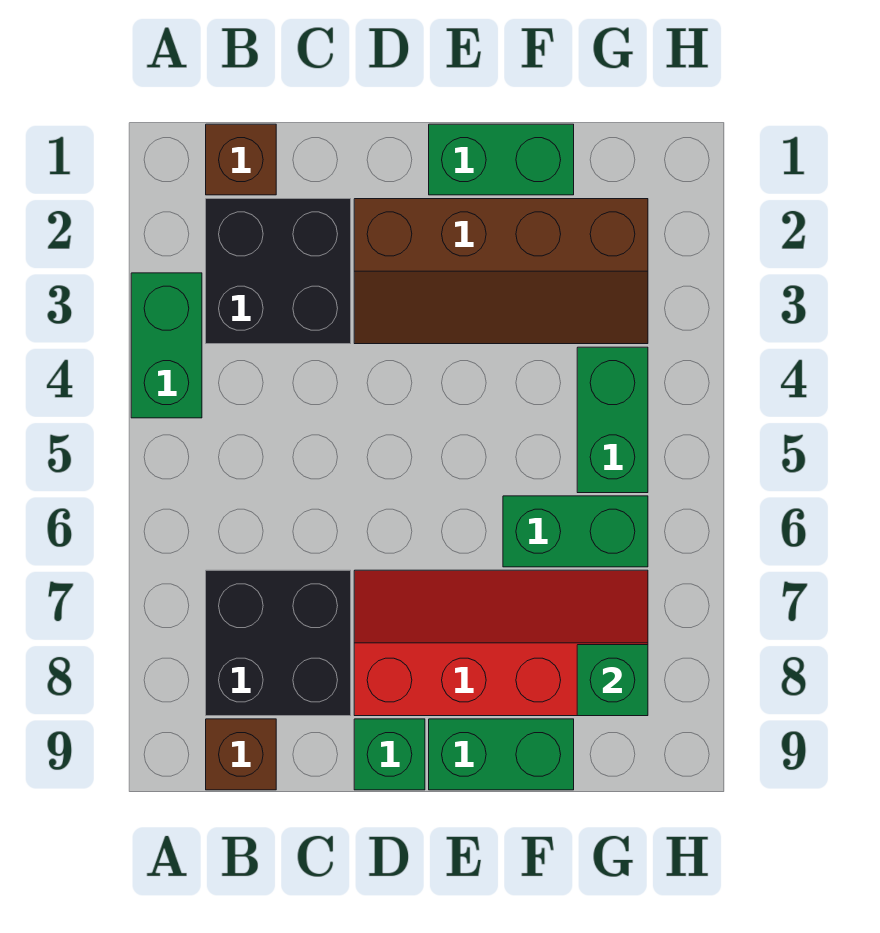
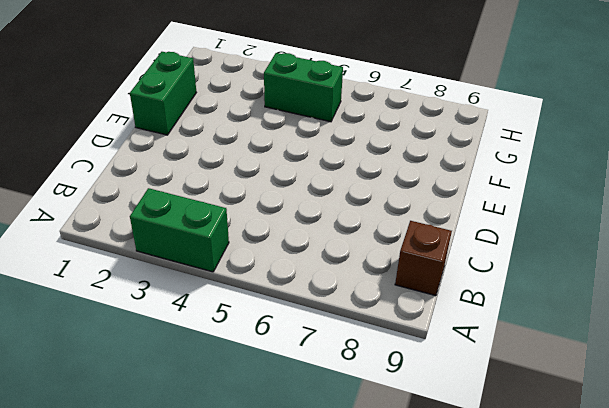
none -> brown brick B1 level 1
none -> black brick B2:C3 level 1
none -> black brick B7:C8 level 1

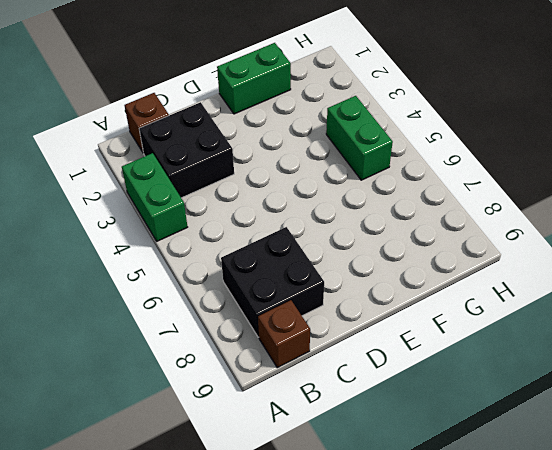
none -> brown slope D2:G3 level 1 top 2
none -> red slope D7:G8 level 1 top 8
none -> green brick D9 level 1

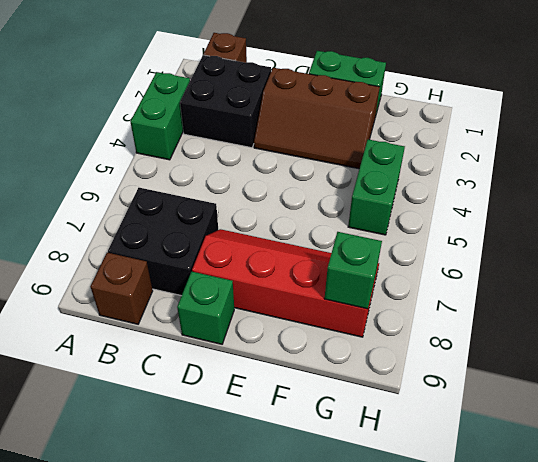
brown slope D2:F3 level 1 top 2 -> brown slope D2:G3 level 1 top 2
none -> green brick E9:F9 level 1
none -> green brick F6:G6 level 1

